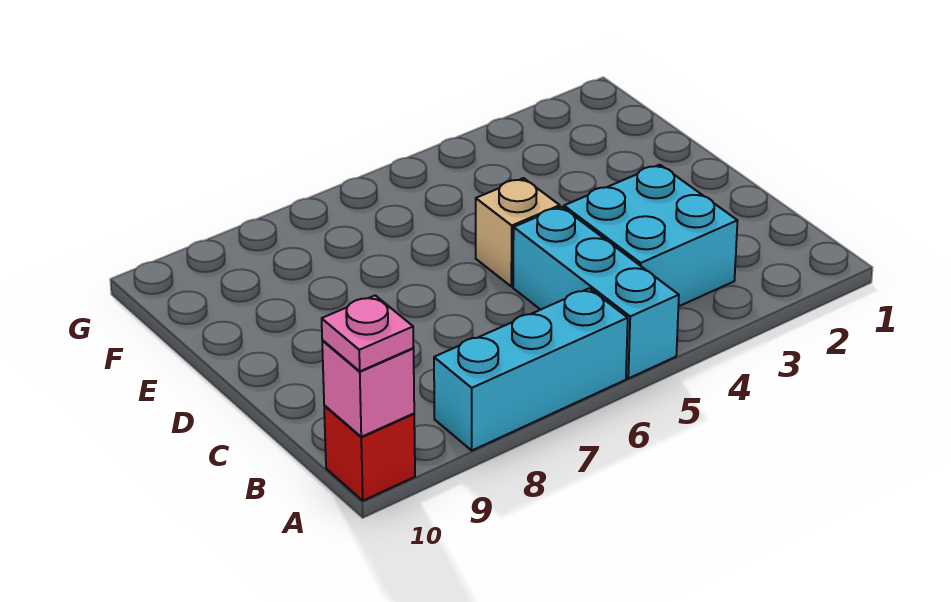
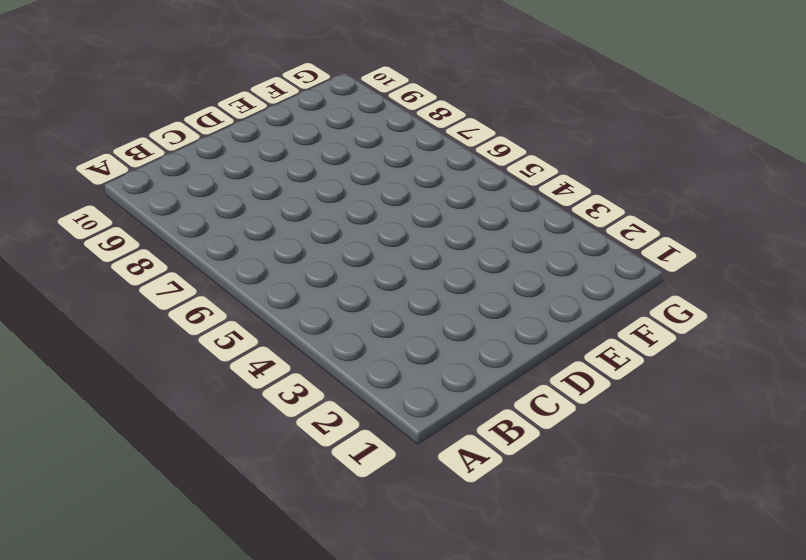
none -> cyan brick A5:C5 level 1
none -> cyan brick A6:A8 level 1

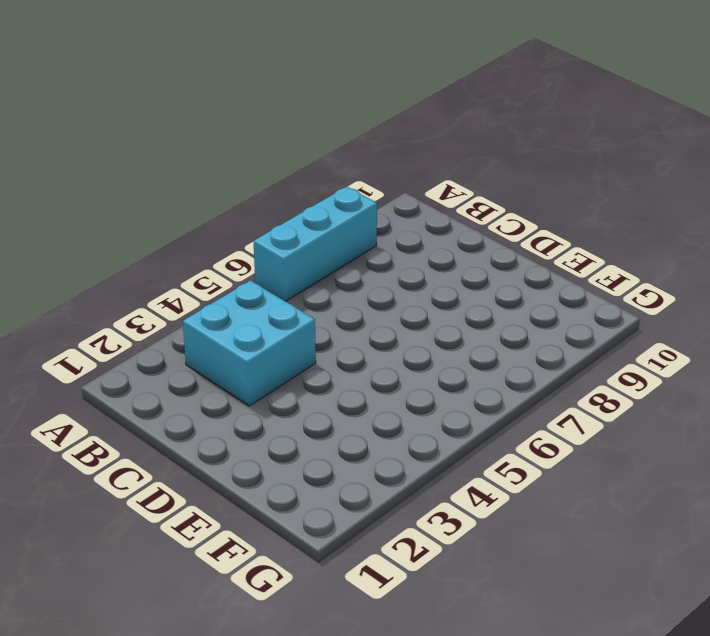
none -> cyan brick A5:C5 level 1
none -> red brick A10 level 1

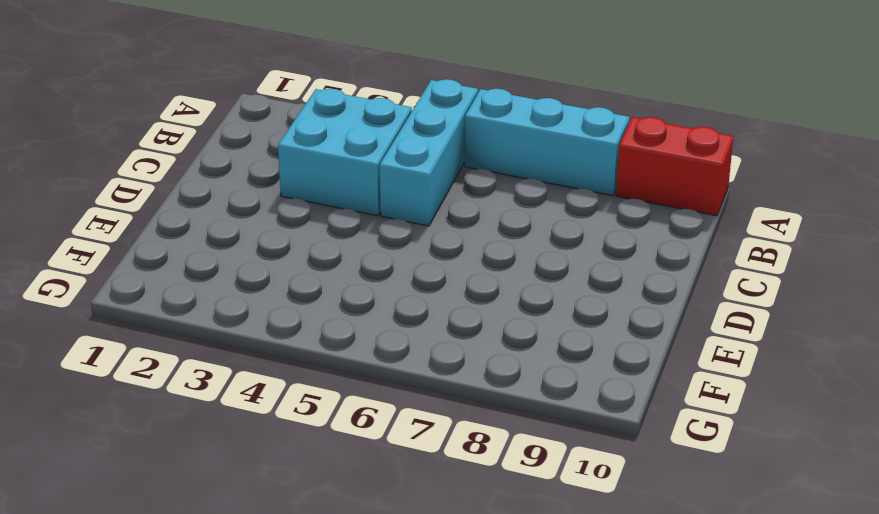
red brick A9:A10 level 1 -> red brick A10 level 1
none -> tan brick D5 level 1
none -> pink brick A10 level 2

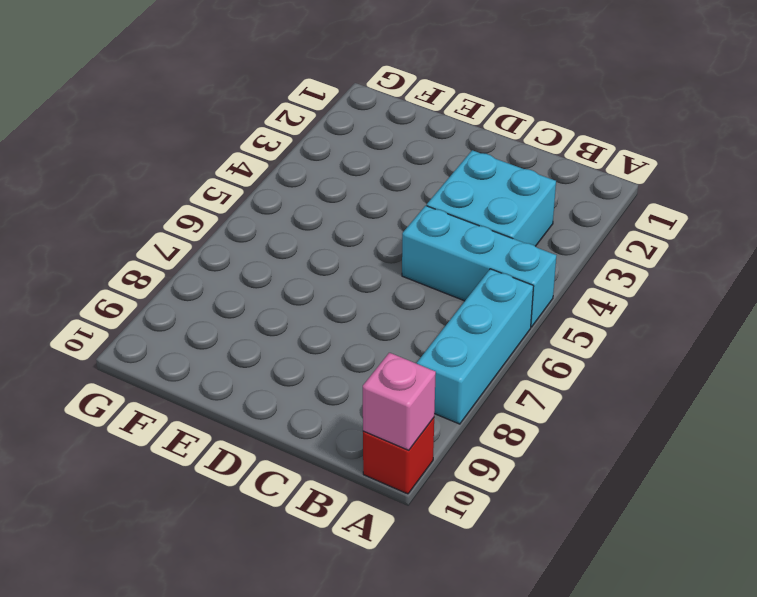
none -> tan brick D5 level 1
none -> pink plate A10 level 3

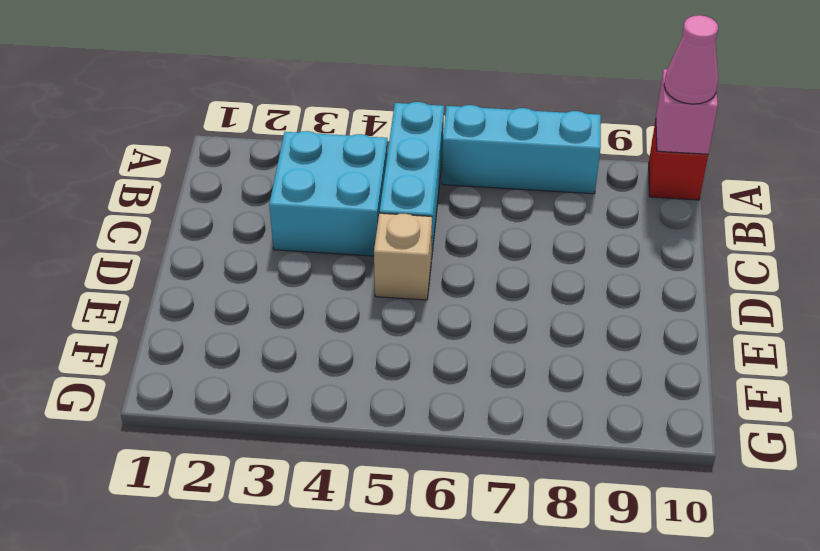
pink cone A10 level 3 -> pink plate A10 level 3

